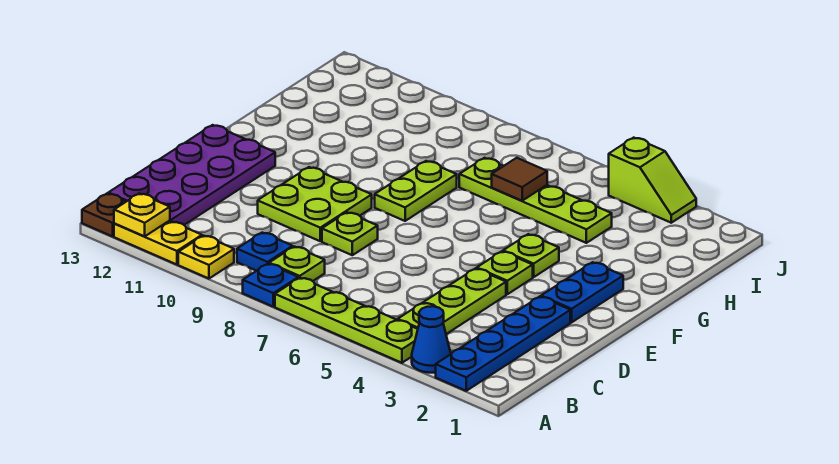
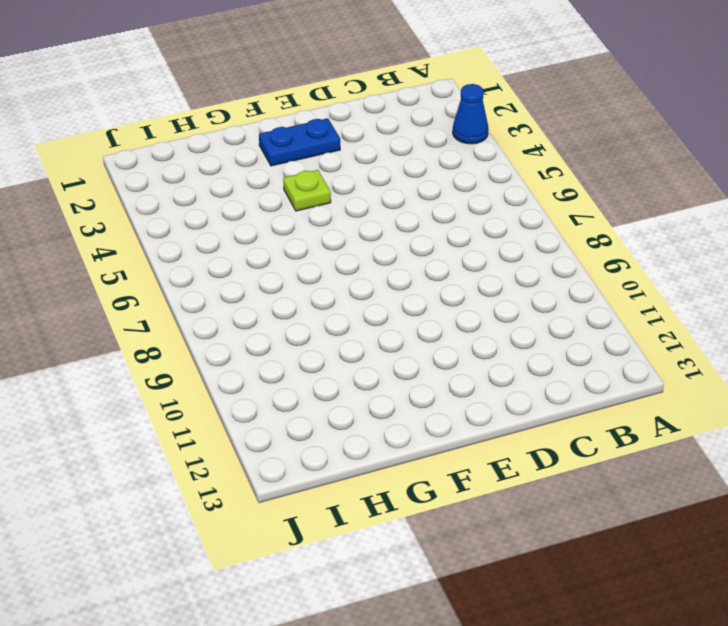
none -> blue plate A2:D2 level 1
none -> lime plate A4:A7 level 1
none -> blue plate A8 level 1

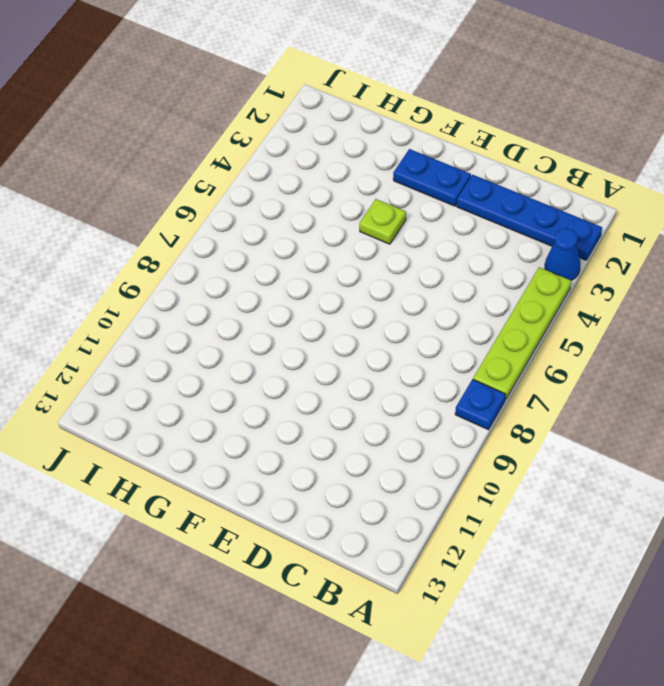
none -> yellow plate A10 level 1
none -> yellow plate A11:A12 level 1
none -> brown plate A13 level 1

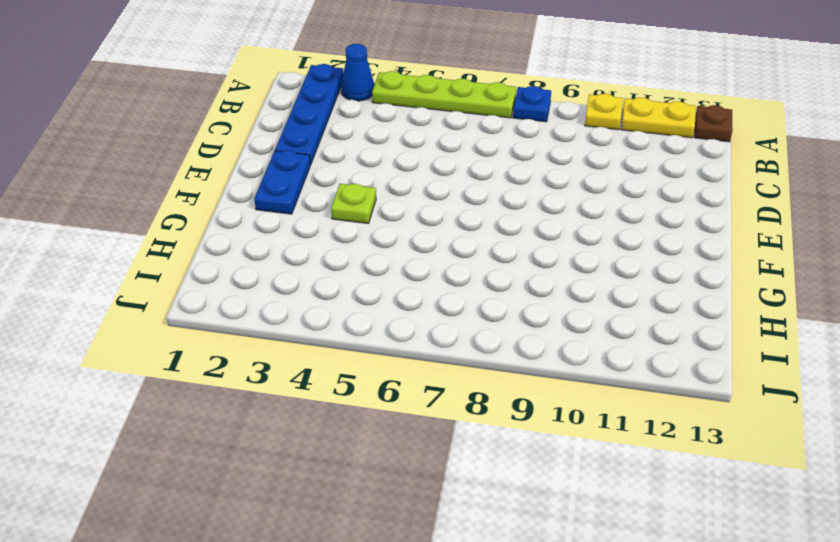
none -> lime plate B4:D4 level 1
none -> lime plate B8 level 1
none -> blue plate B9 level 1

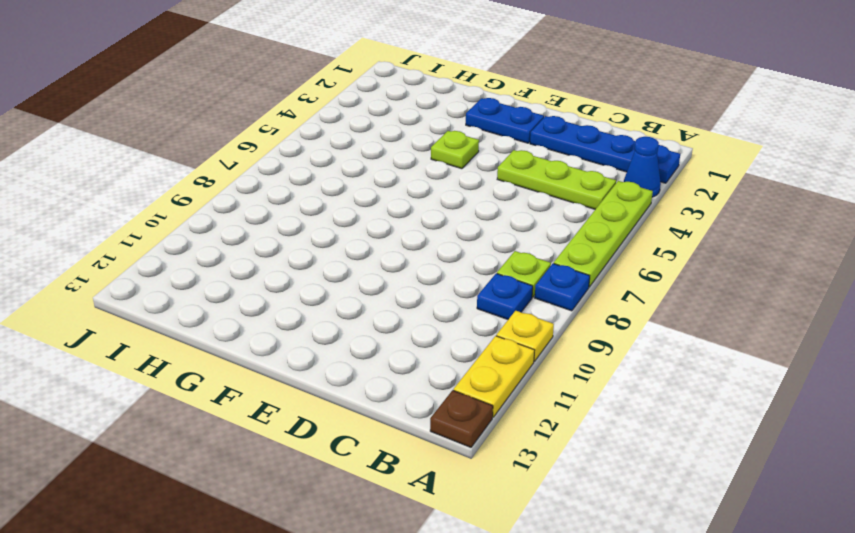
none -> purple plate B12:E13 level 1
none -> lime plate D8 level 1
none -> lime plate D9:E10 level 1

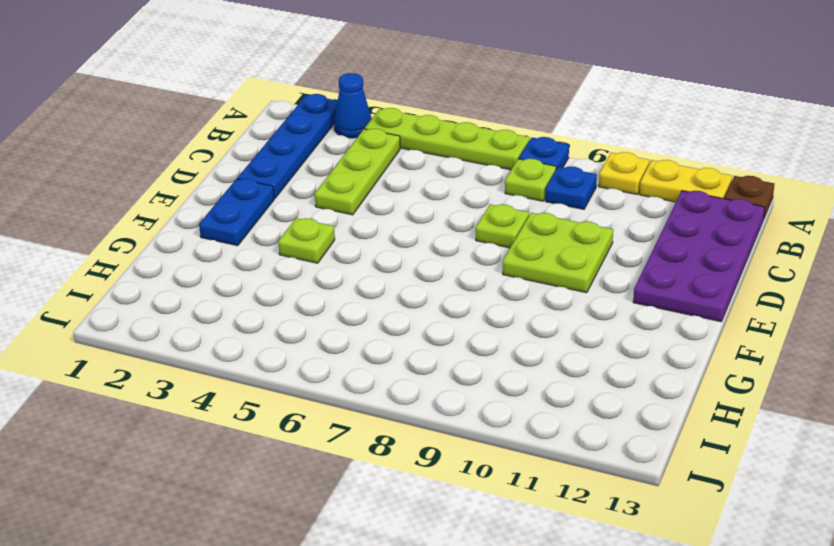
none -> lime plate E4 level 1
none -> lime plate F8:G8 level 1
none -> lime plate H4:H7 level 1

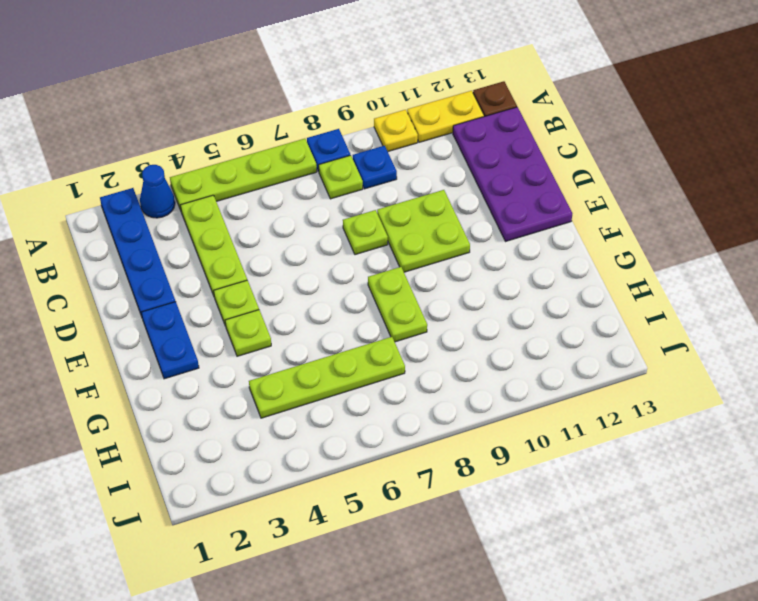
none -> lime slope J3:J4 level 1 top 4
none -> yellow plate A12 level 2
none -> brown tile H6 level 2

